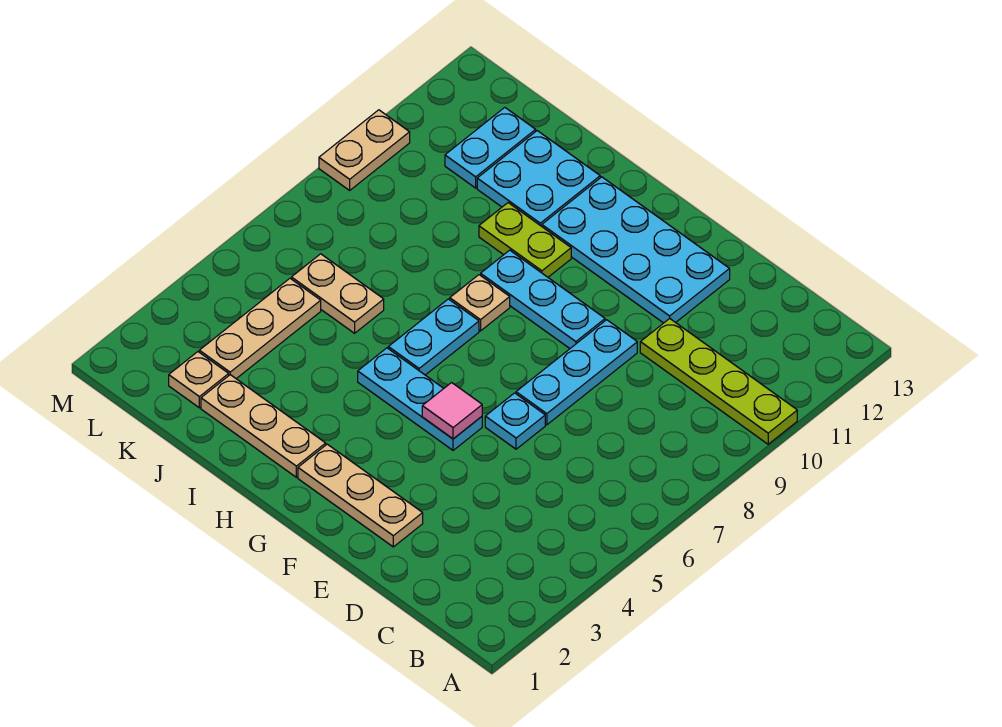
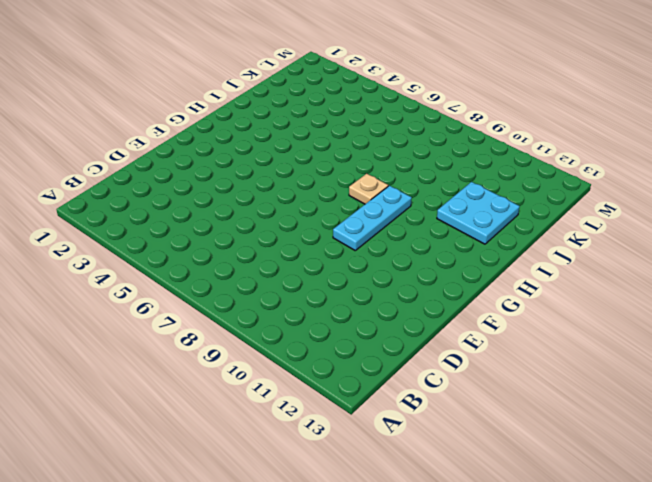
none -> lime plate A10:D10 level 1
none -> tan plate E2:G2 level 1
none -> cyan plate E6 level 1

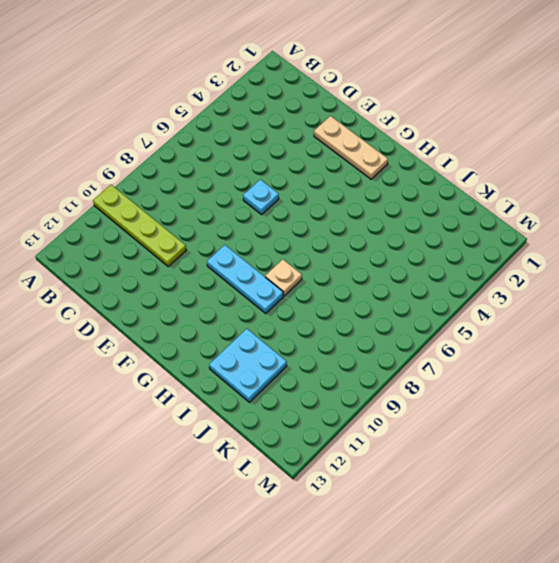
none -> cyan plate E7:E9 level 1
none -> cyan plate E11:H12 level 1
none -> cyan plate F5:H5 level 1

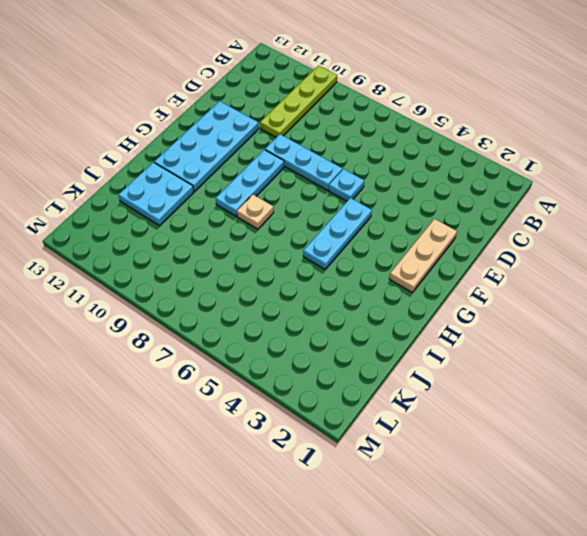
none -> tan plate H2:J2 level 1
none -> cyan plate H6:H7 level 1
none -> lime plate H10:I10 level 1

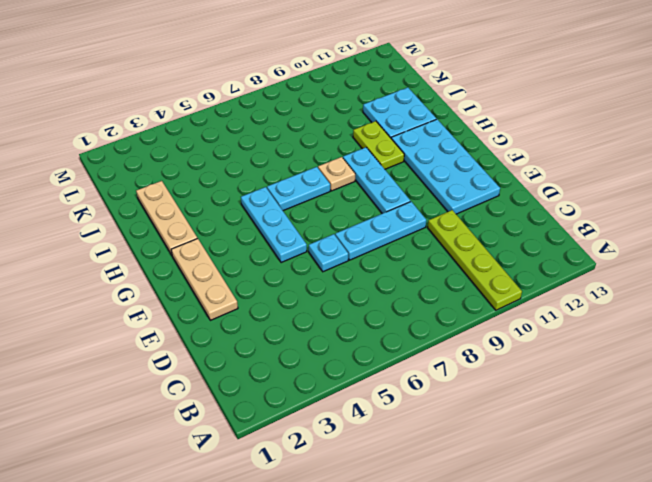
none -> tan plate J6:K6 level 1
none -> tan plate K2 level 1
none -> tan plate K3:K5 level 1

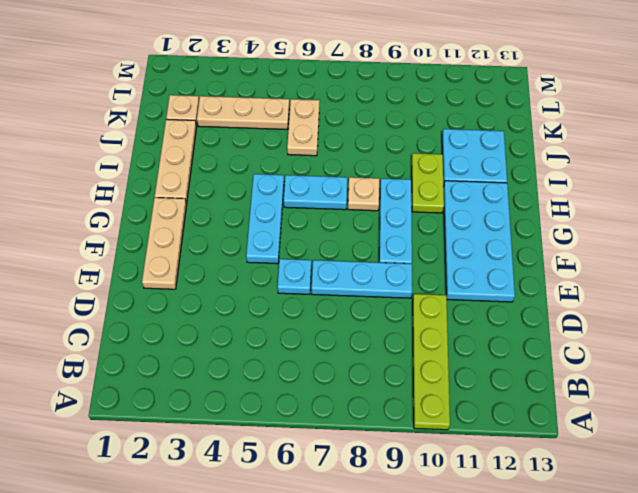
none -> cyan plate K11:K12 level 1
none -> tan plate M9:M10 level 1
none -> pink tile F5 level 2

